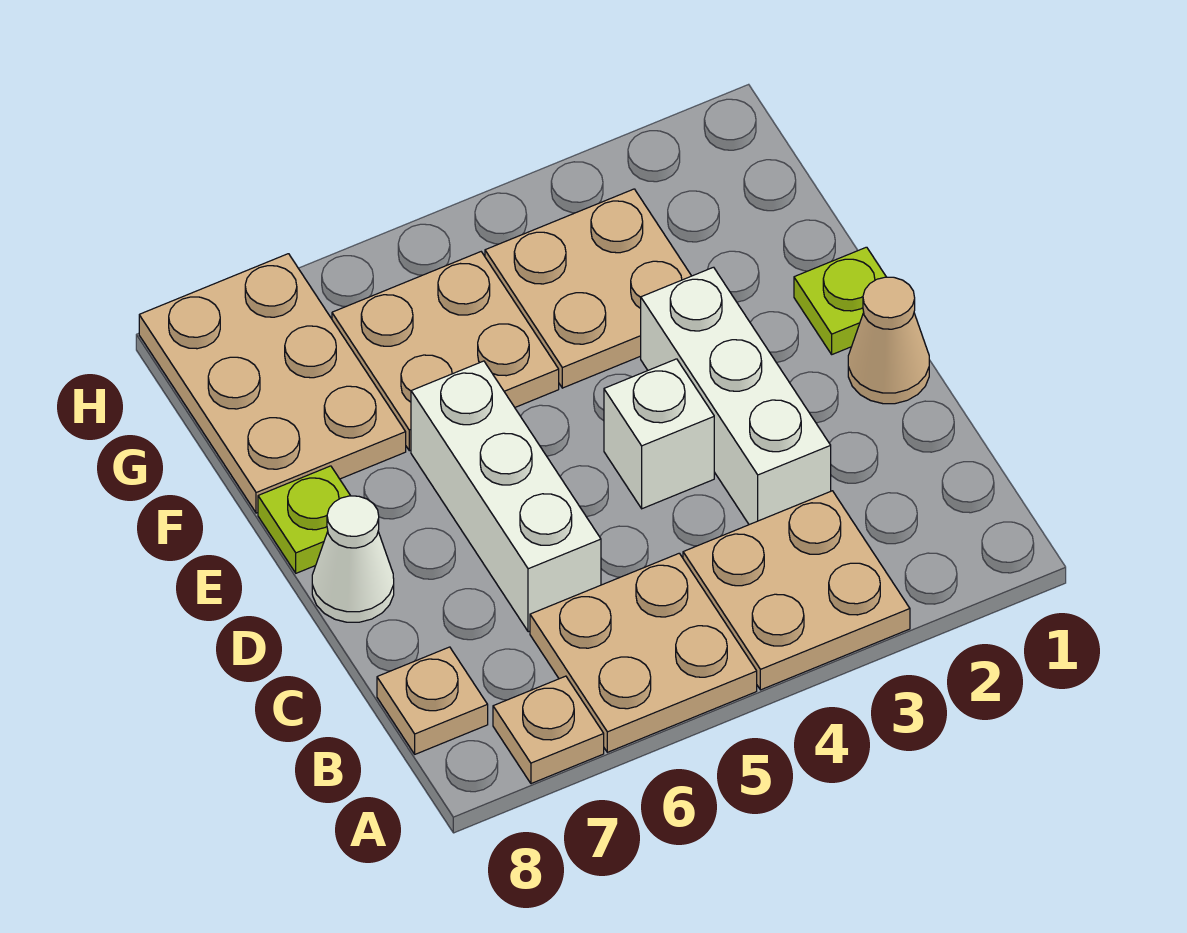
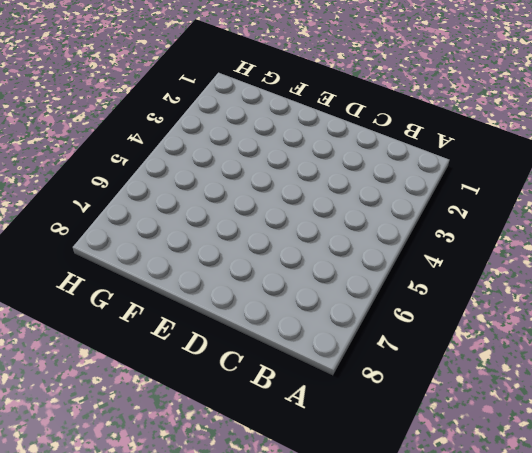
none -> tan plate A3:B4 level 1
none -> tan plate A5:B6 level 1
none -> tan plate A7 level 1

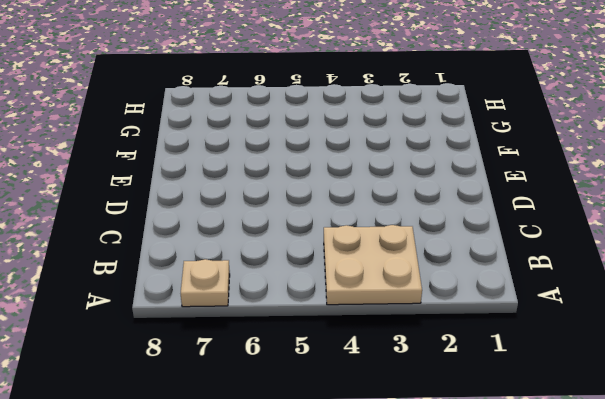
none -> tan plate A5:B6 level 1
none -> tan plate B8 level 1
none -> white brick C3:E3 level 1

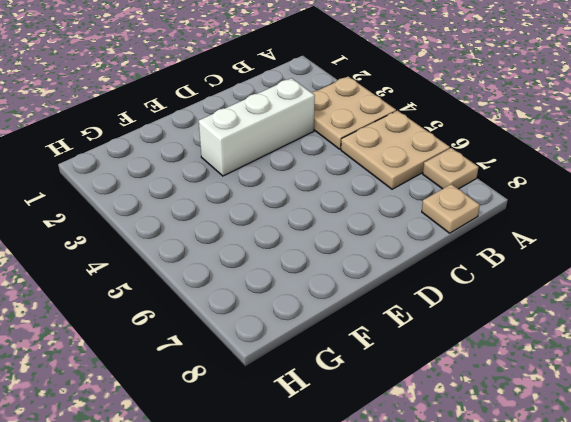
none -> white brick C6:E6 level 1
none -> tan cone D1 level 1
none -> white brick D4 level 1

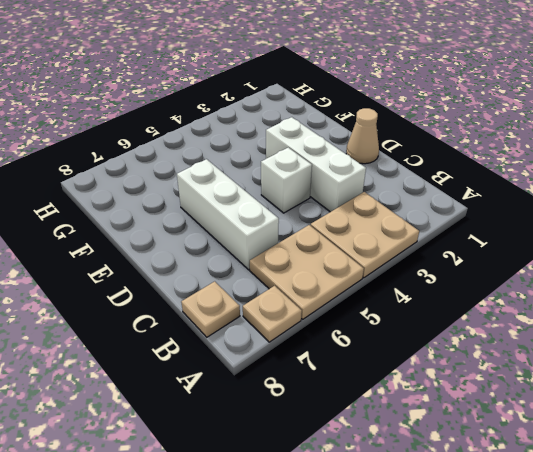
none -> white cone D8 level 1
none -> lime plate E1 level 1
none -> lime plate E8 level 1

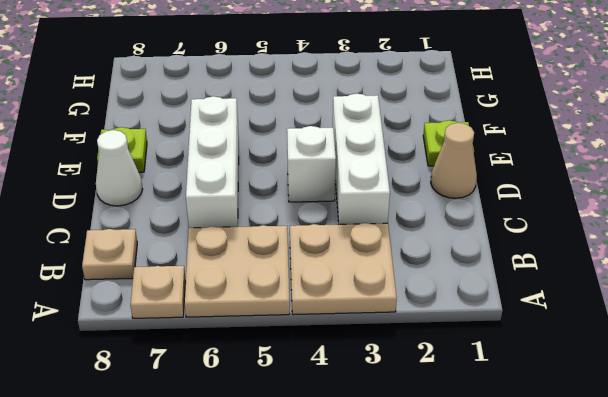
none -> tan plate F3:G4 level 1
none -> tan plate F5:G6 level 1
none -> tan plate F7:H8 level 1

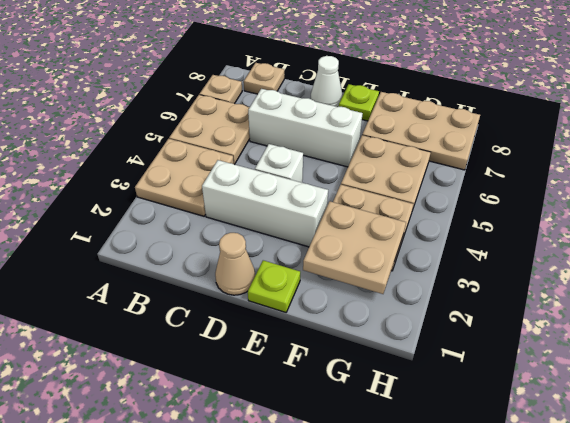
tan plate F2:G3 level 2 -> none

